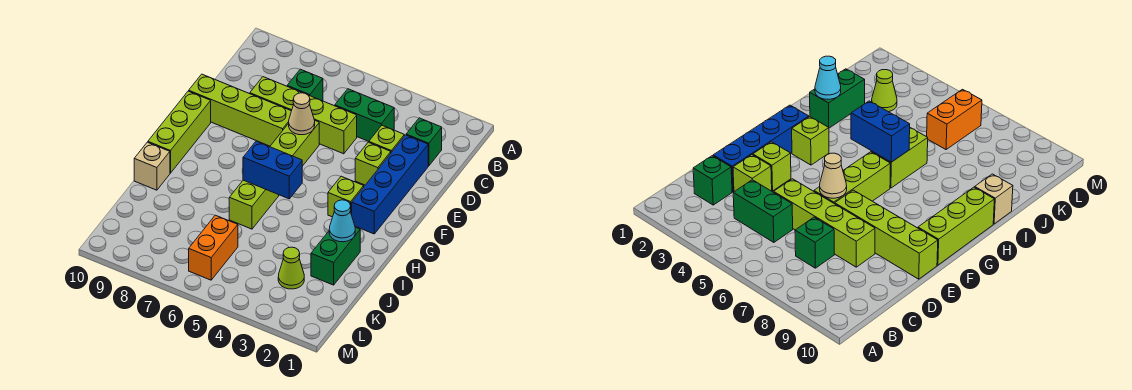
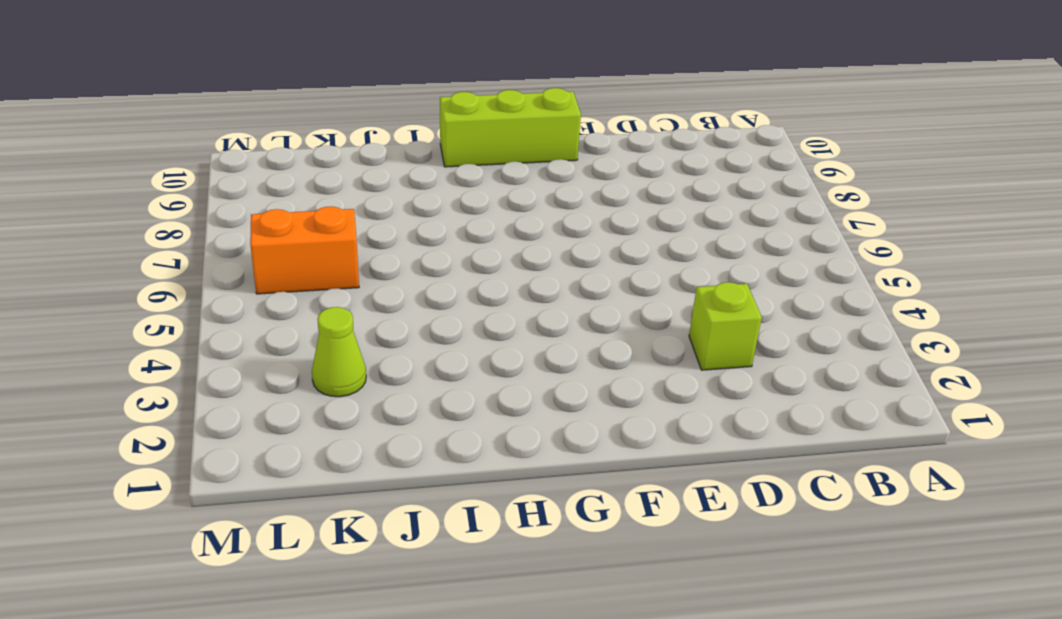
none -> green brick C2 level 1
none -> green brick C4:C5 level 1
none -> green brick C7 level 1

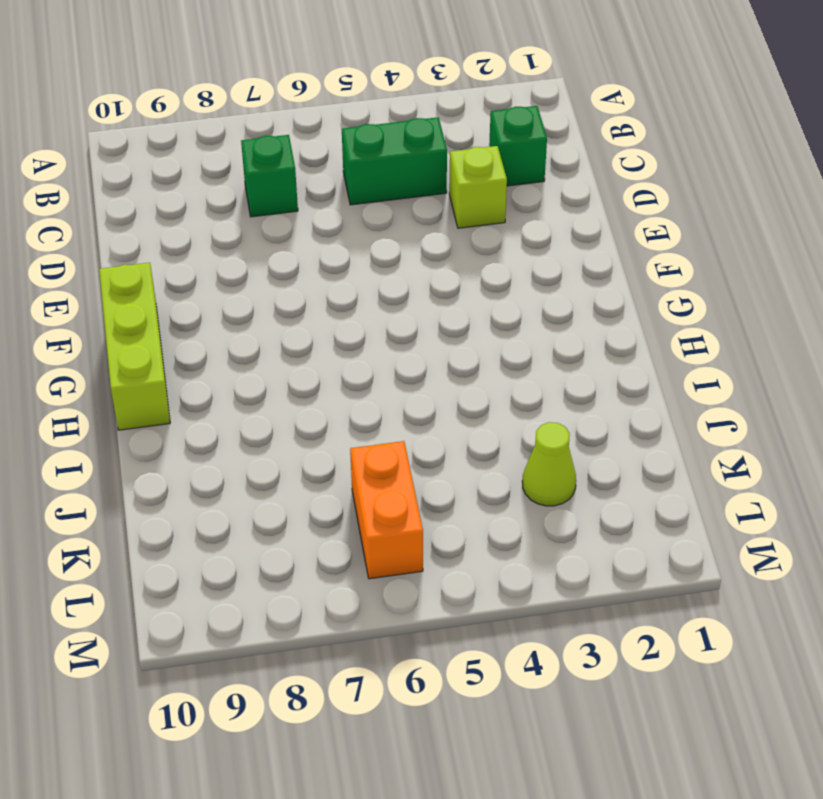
none -> blue brick D2:G2 level 1
none -> lime brick D5:D8 level 1
none -> lime brick E3 level 1

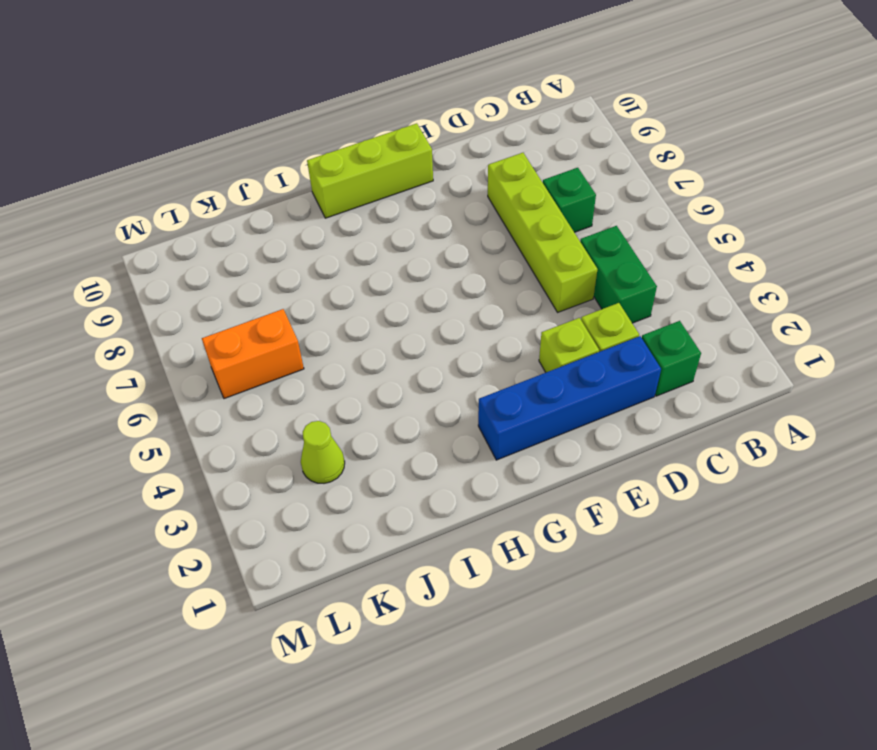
none -> lime brick E6:G6 level 1
none -> lime brick E7:E10 level 1
none -> lime brick G3 level 1

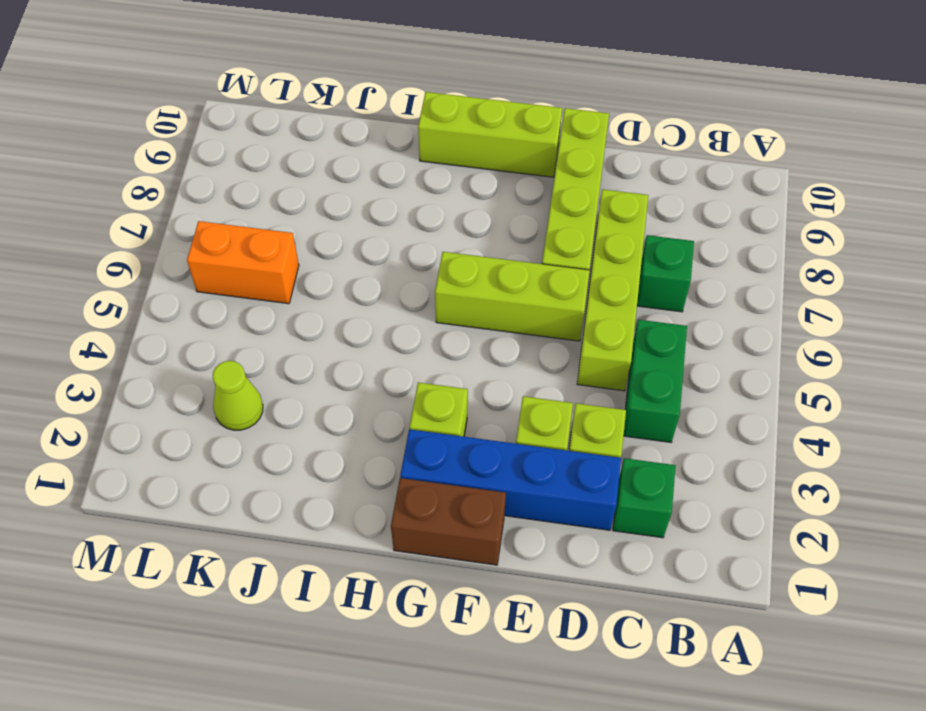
brown brick F1:G1 level 1 -> none
none -> lime brick H6:I6 level 1
none -> green brick I2:J2 level 1
none -> tan brick I10 level 1

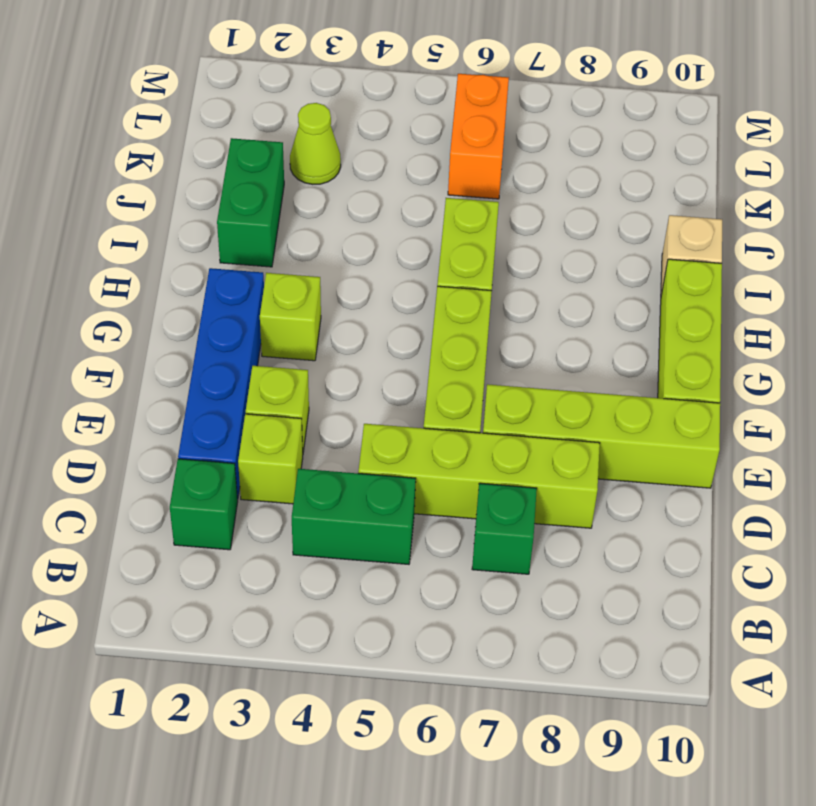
none -> tan cone E6 level 2
none -> blue brick H5:H6 level 2
none -> cyan cone I2 level 2

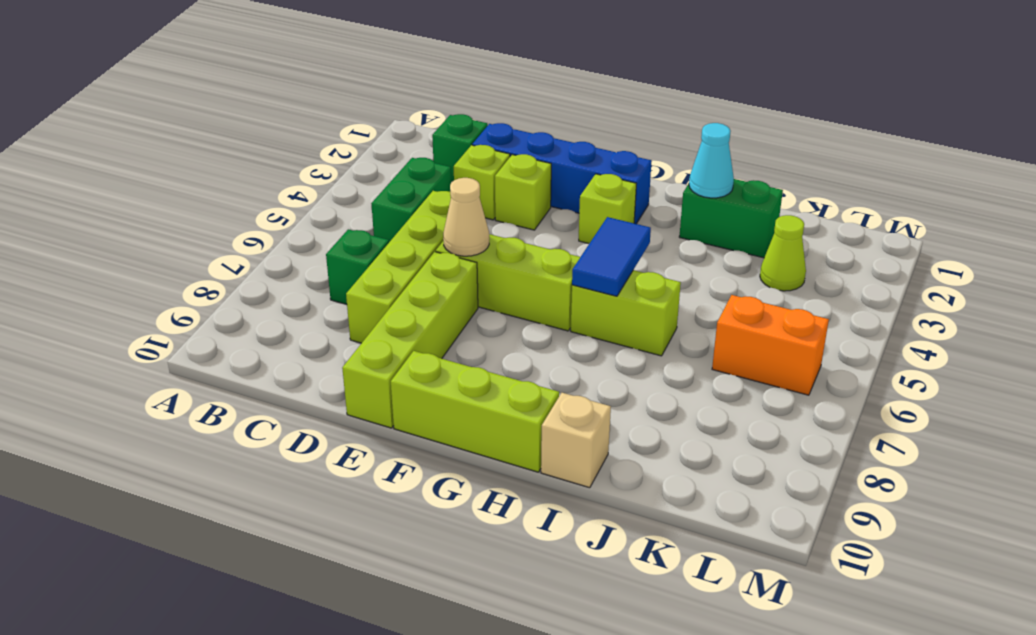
blue tile H5:H6 level 2 -> blue brick H5:H6 level 2

